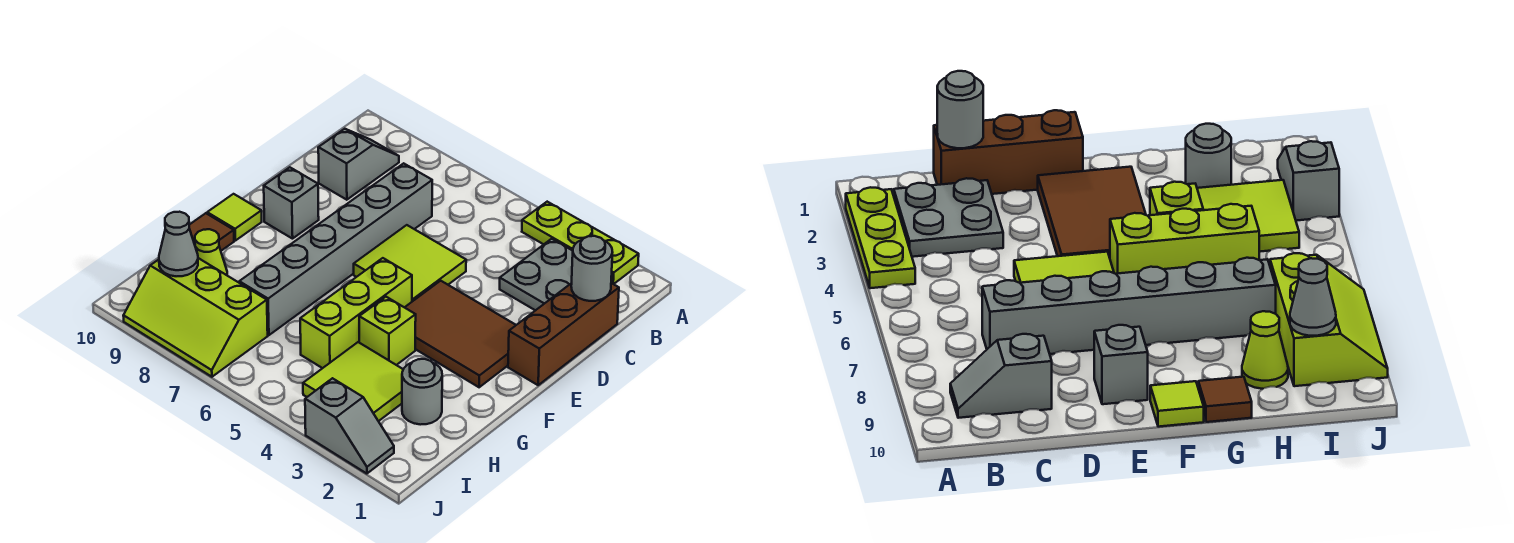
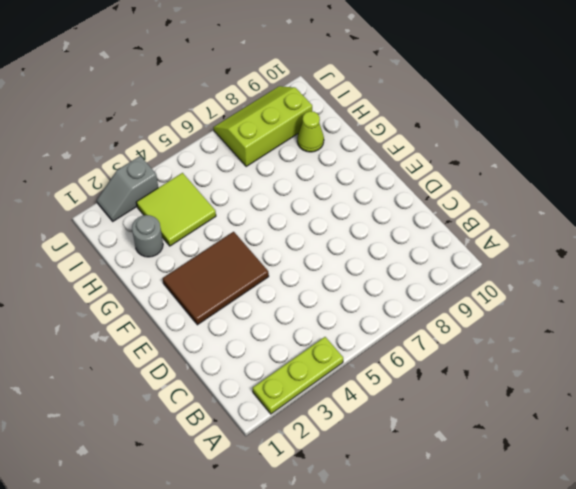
none -> grey plate B2:C3 level 1
none -> grey slope B9:C9 level 1 top C
none -> brown brick C1:E1 level 1

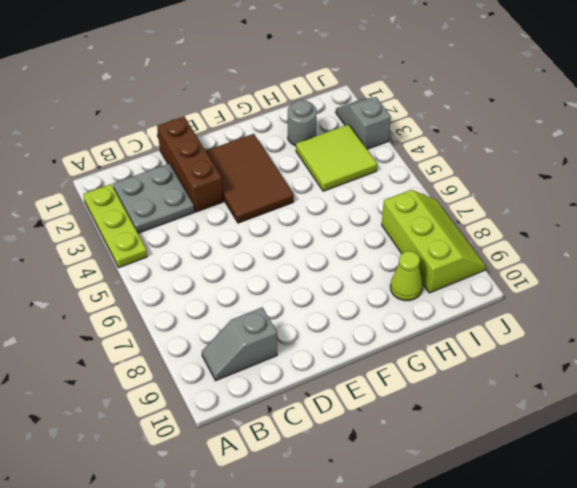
brown brick D1:D3 level 1 -> brown brick C1:E1 level 1
none -> grey brick C7:H7 level 1
none -> lime tile D5:E6 level 1
none -> grey brick E9 level 1

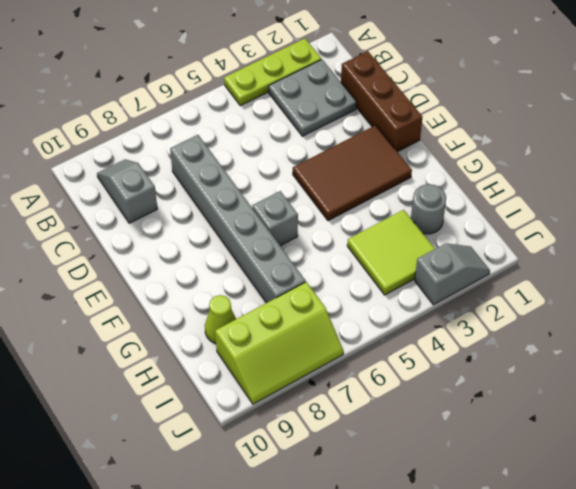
grey brick F6 level 1 -> grey brick E9 level 1
none -> lime tile D5:E6 level 1
none -> lime brick F5:H5 level 1
none -> lime tile F10 level 1

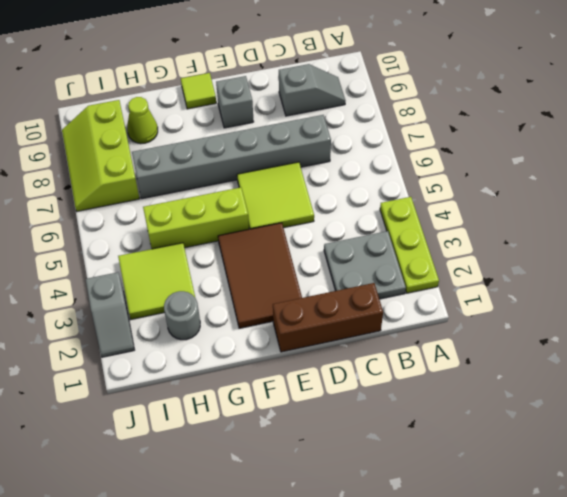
none -> lime brick G4 level 1
none -> brown tile G10 level 1
none -> grey round brick C1 level 2

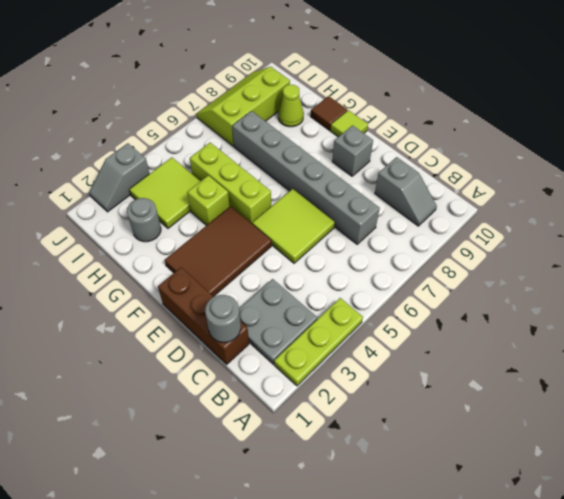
none -> grey cone I9 level 2

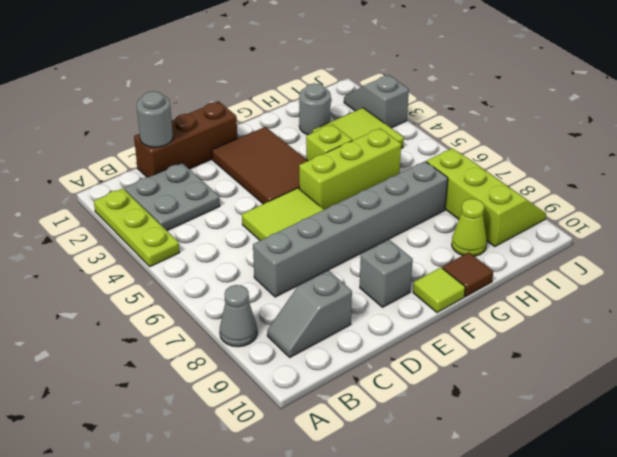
grey cone A8 level 1 -> grey cone I9 level 2

